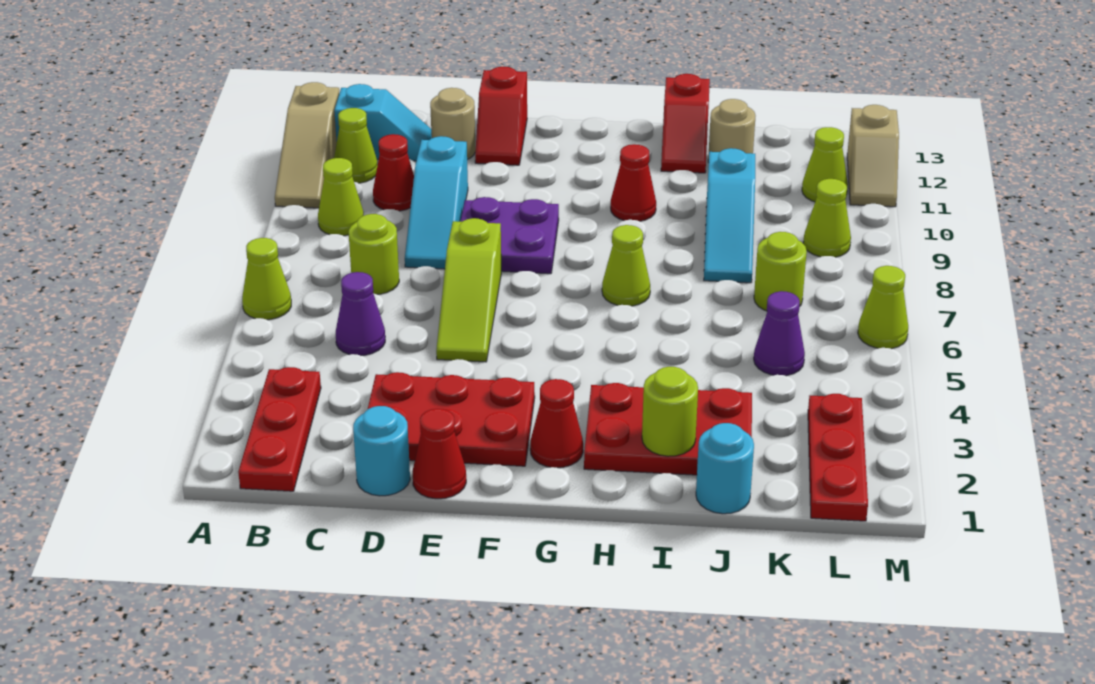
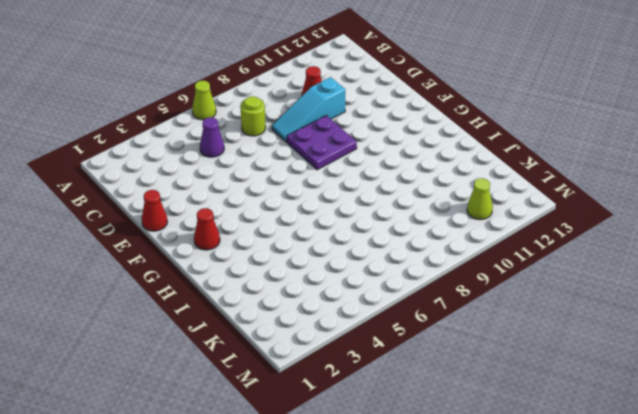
none -> tan slope A10:A12 level 1 top 12
none -> red plate B1:B3 level 1
none -> lime cone B9 level 1
none -> lime cone B11 level 1

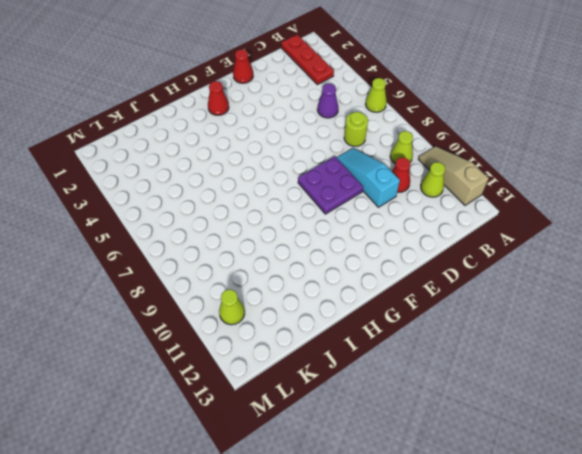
none -> cyan slope B12:C12 level 1 top B
none -> cyan round brick D1 level 1
none -> red plate D2:F3 level 1
none -> tan round brick D12 level 1

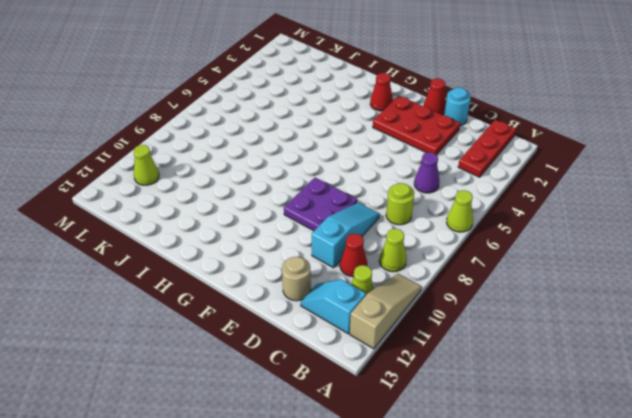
none -> lime slope E5:E7 level 1 top 7
none -> red slope E12:E13 level 1 top 13
none -> red plate H2:J3 level 1
none -> lime cone H7 level 1

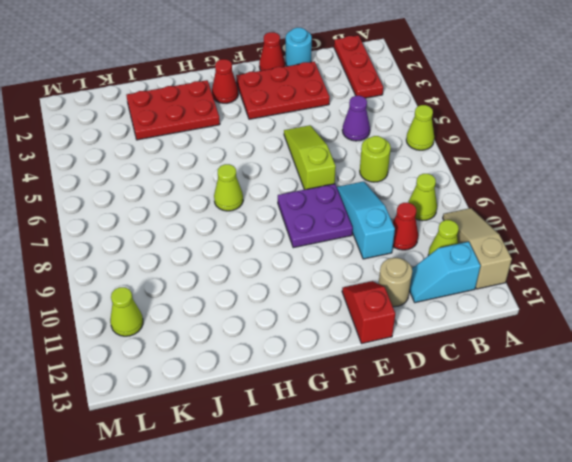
none -> red cone H10 level 1
none -> red slope I12:I13 level 1 top 13
none -> cyan round brick J1 level 1
none -> cyan slope J8:J10 level 1 top 10

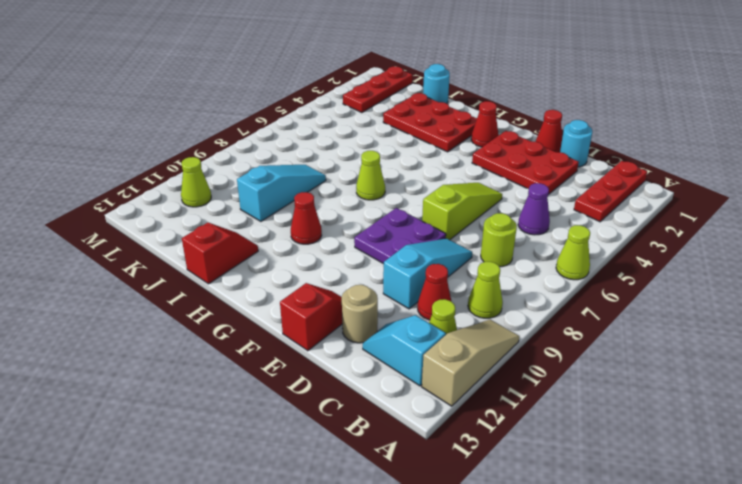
none -> tan round brick J12 level 1
none -> purple cone K5 level 1
none -> lime round brick K7 level 1
none -> lime cone L9 level 1

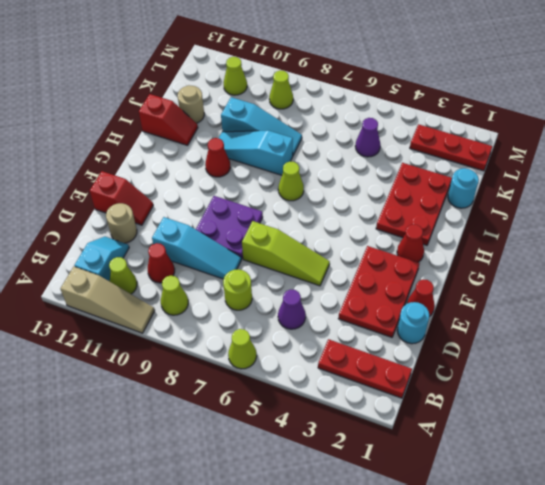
cyan slope I8:I10 level 1 top 8 -> none
none -> lime round brick K7 level 1
none -> lime cone M6 level 1
none -> tan slope M11:M12 level 1 top 12
none -> lime round brick I2 level 2

